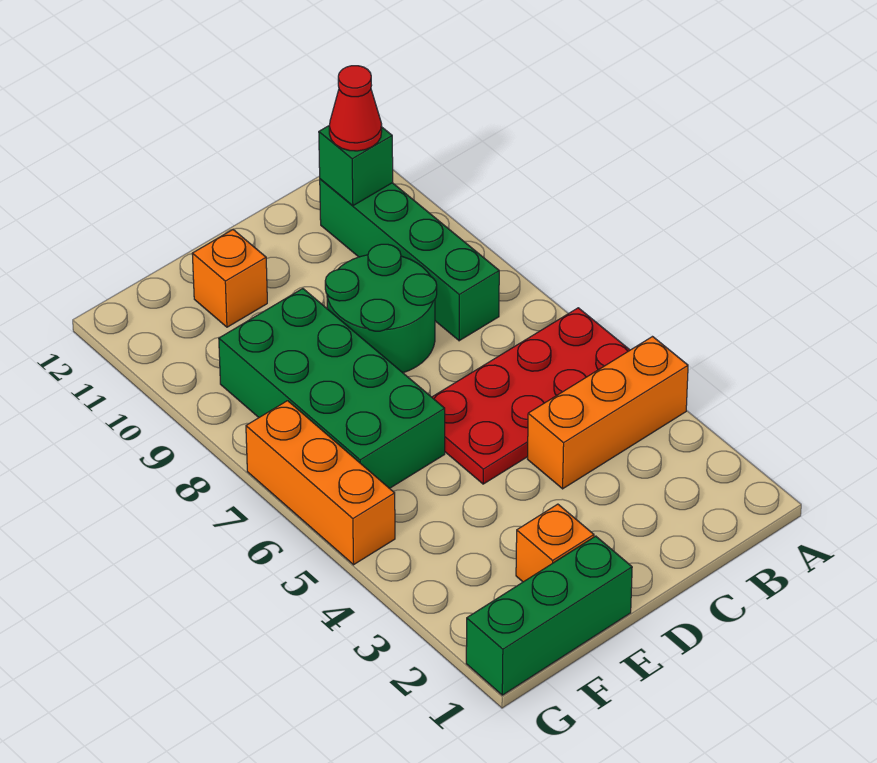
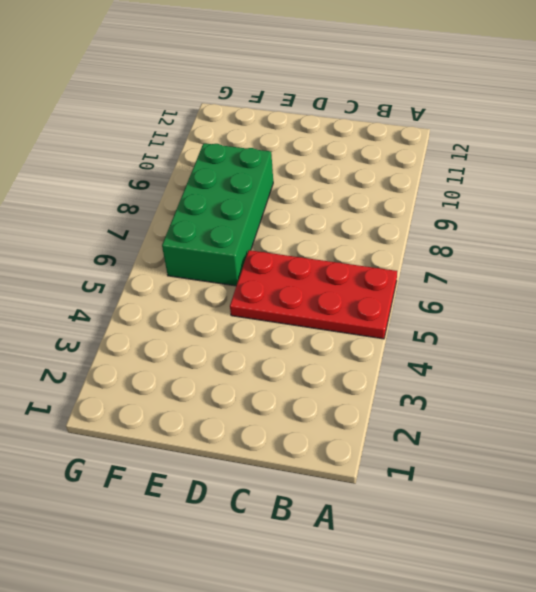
none -> orange brick A4:C4 level 1
none -> green brick B8:B11 level 1

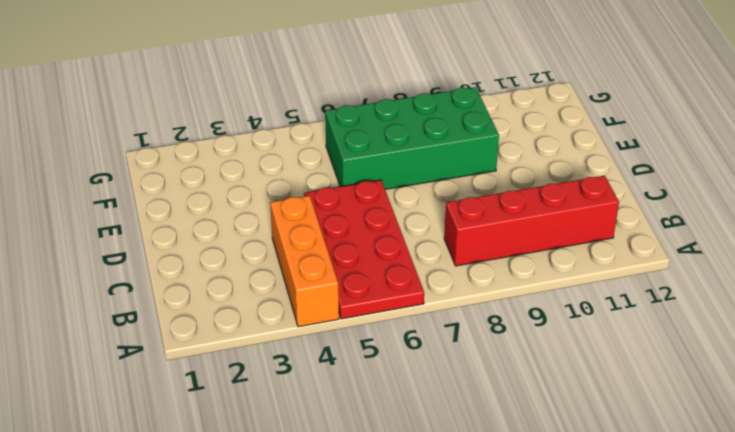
red brick B8:B11 level 1 -> green brick B8:B11 level 1
none -> green round brick C8:D9 level 1
none -> green brick E1:G1 level 1

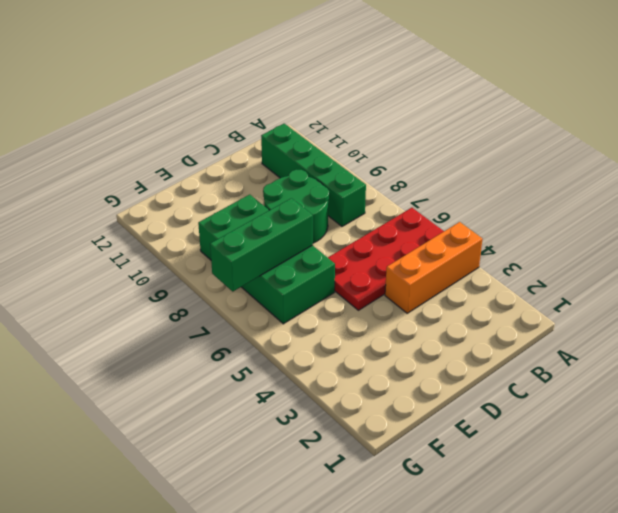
green brick E7:G7 level 2 -> green brick E1:G1 level 1
none -> orange brick E2 level 1
none -> orange brick E11 level 1

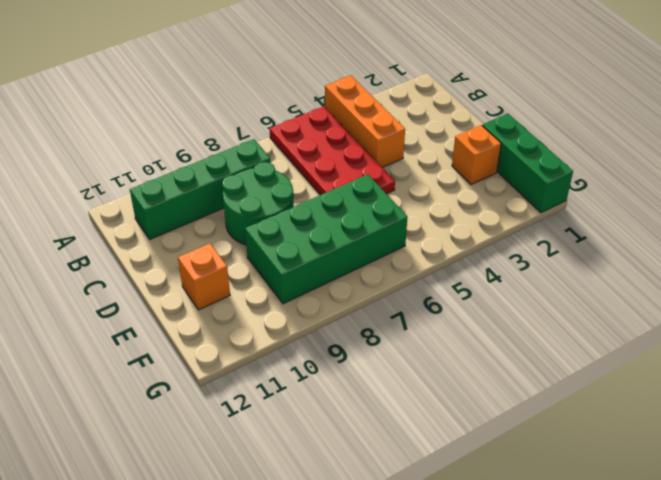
none -> orange brick G5:G7 level 1
none -> green brick B11 level 2

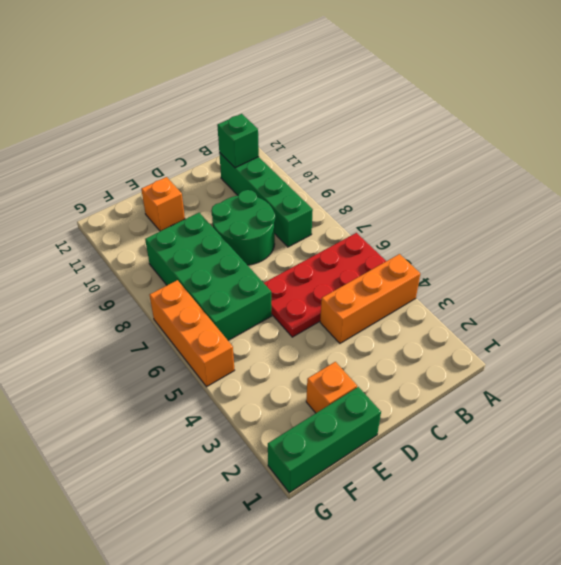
none -> red cone B11 level 3

